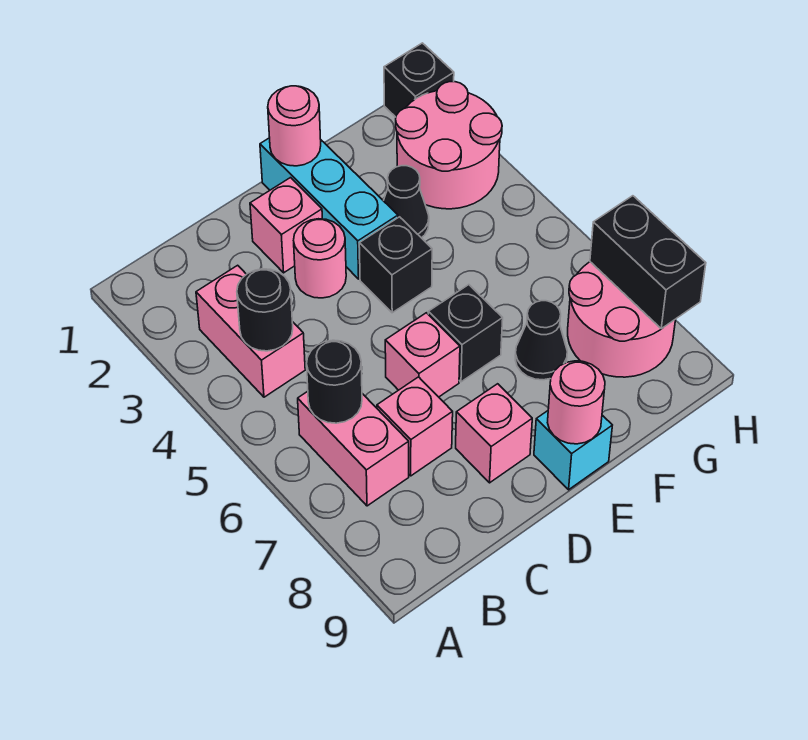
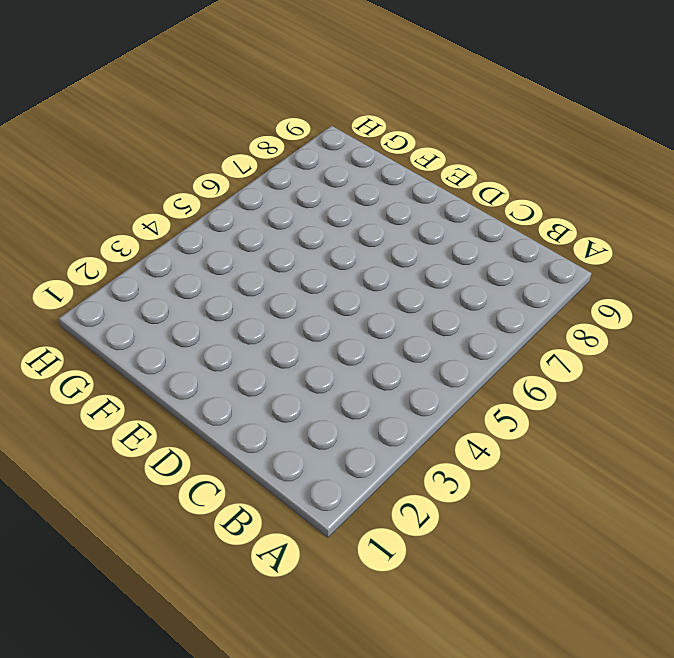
none -> pink brick B3:B4 level 1
none -> pink brick B6:B7 level 1
none -> pink brick C7 level 1

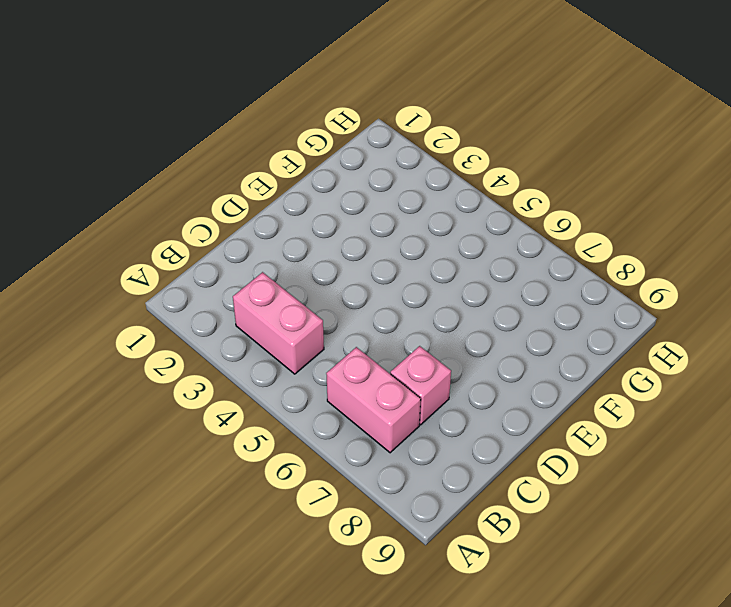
none -> pink brick D2 level 1
none -> pink round brick D3 level 1
none -> pink brick D6 level 1

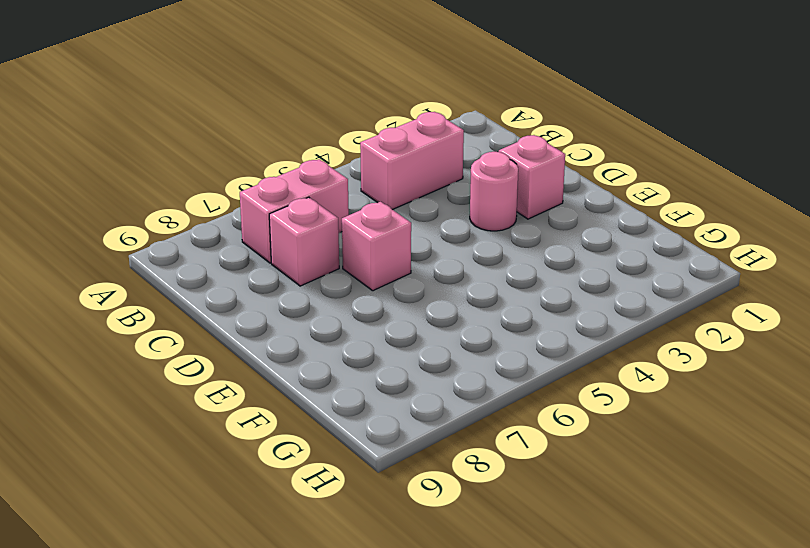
none -> pink brick D8 level 1
none -> cyan brick E1:E3 level 1
none -> black brick E4 level 1

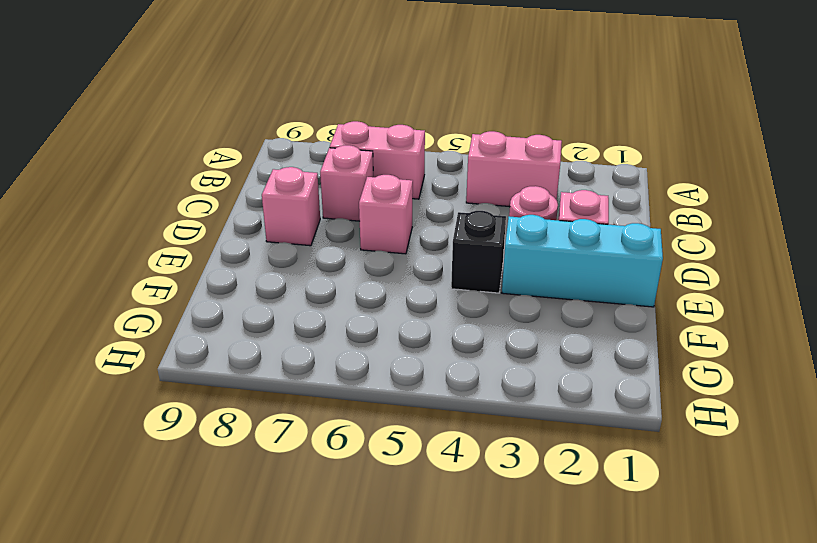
none -> black brick E6 level 1
none -> cyan brick E9 level 1
none -> black cone F3 level 1

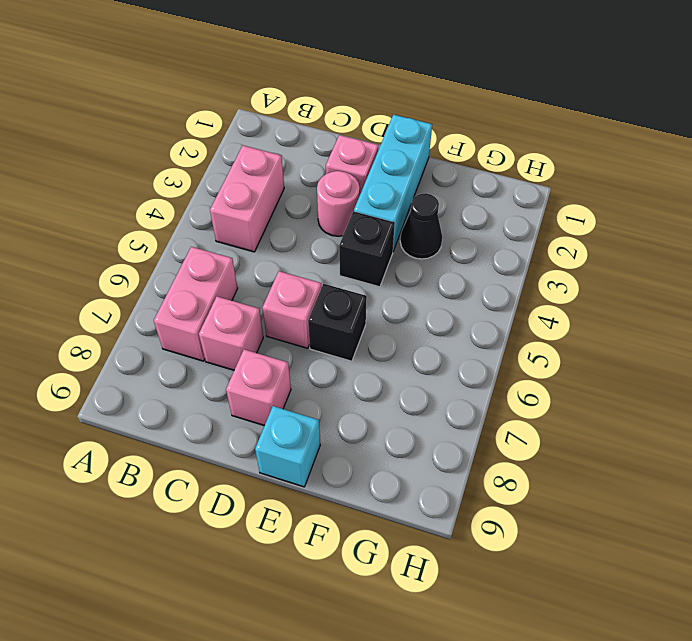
none -> black cone F7 level 1
none -> pink round brick G2:H3 level 1
none -> pink round brick G7:H8 level 1

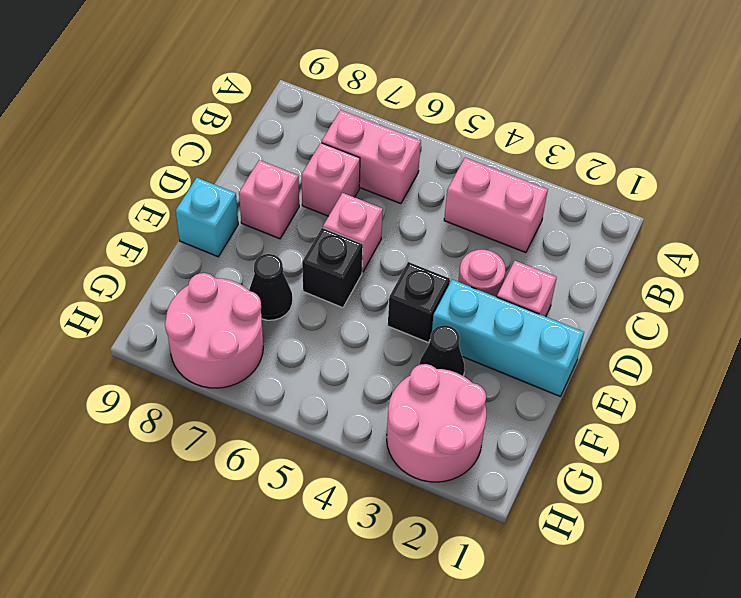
none -> black brick H1 level 1
none -> black round brick B4 level 2
none -> black round brick B6 level 2

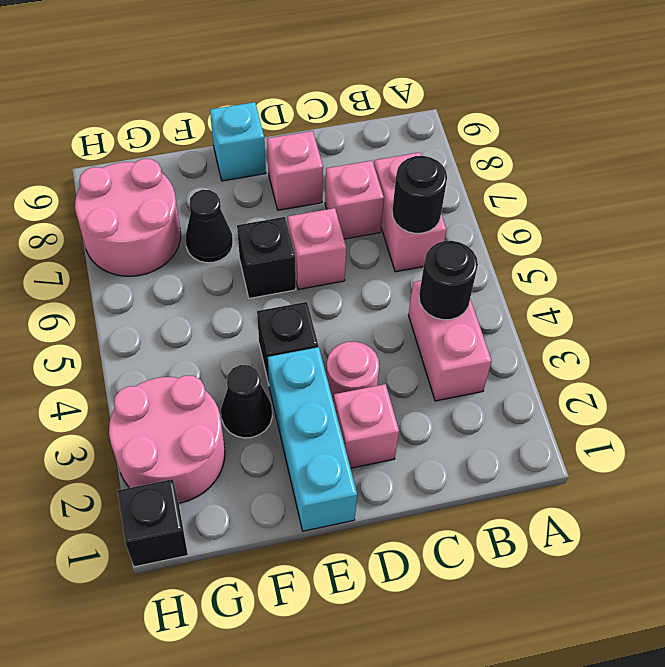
none -> pink round brick E1 level 2
none -> pink round brick E9 level 2
none -> black brick H7:H8 level 2

